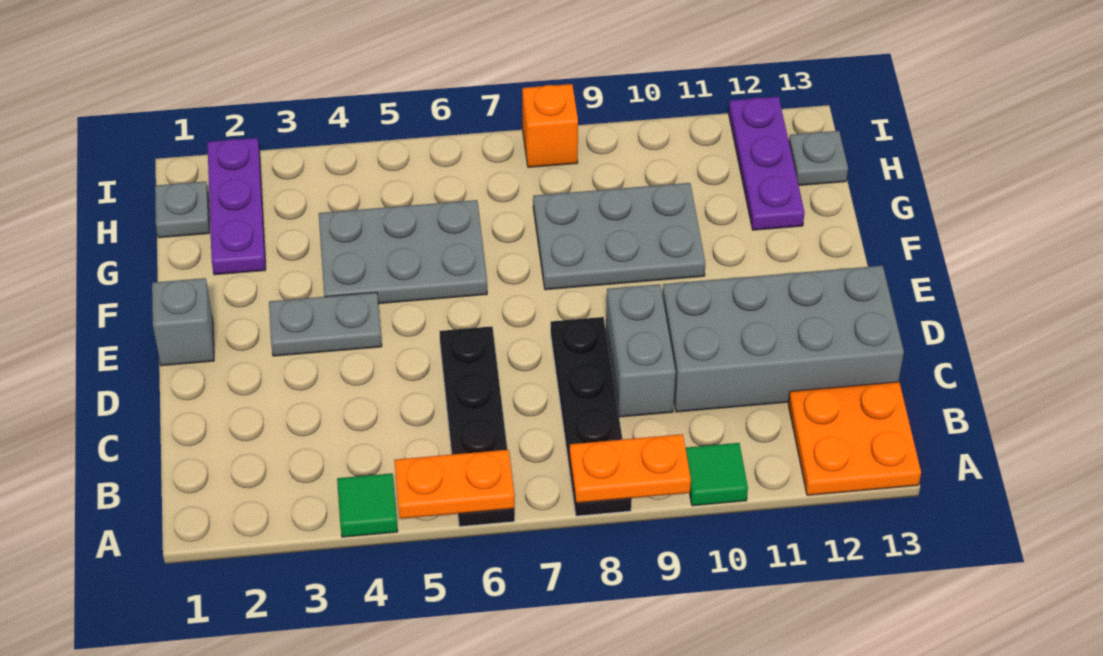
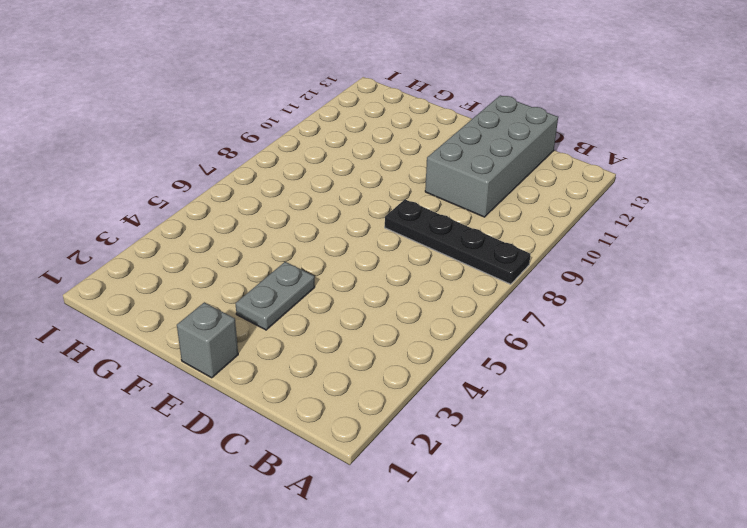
none -> green tile A4 level 1
none -> black plate A6:D6 level 1
none -> green tile A10 level 1

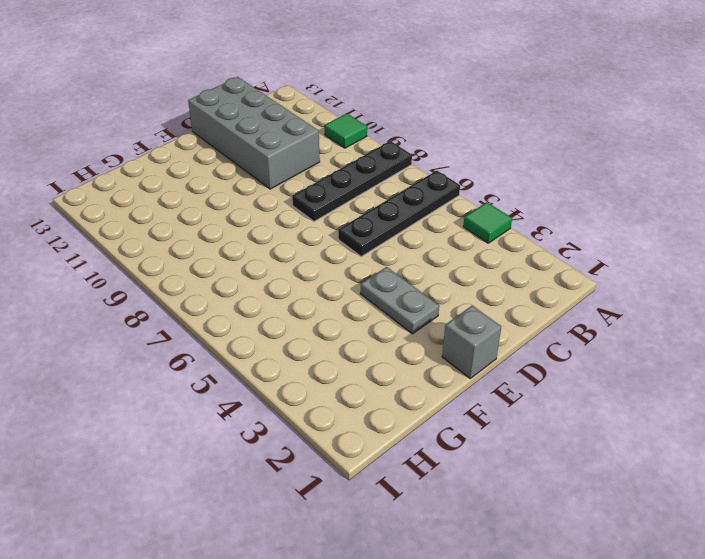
none -> orange plate A12:B13 level 1
none -> grey brick C9:D9 level 1
none -> grey plate F4:G6 level 1

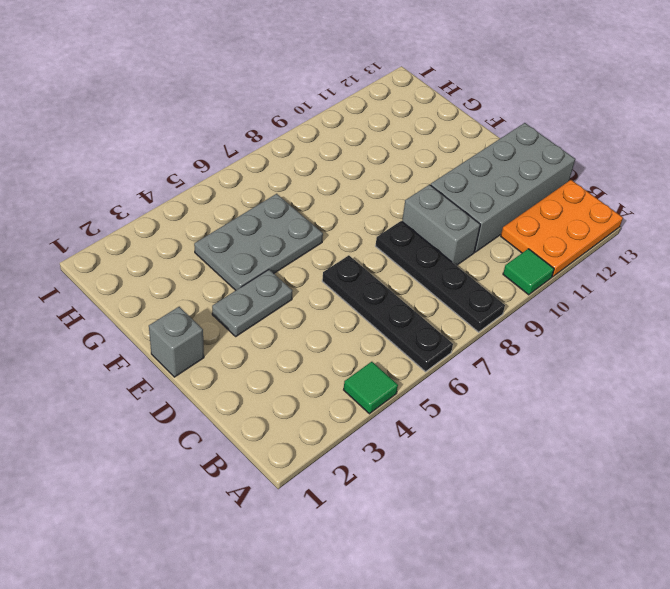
orange plate A11:B13 level 1 -> orange plate A12:B13 level 1
none -> grey plate F8:G10 level 1
none -> purple plate G2:I2 level 1
none -> purple plate G12:I12 level 1

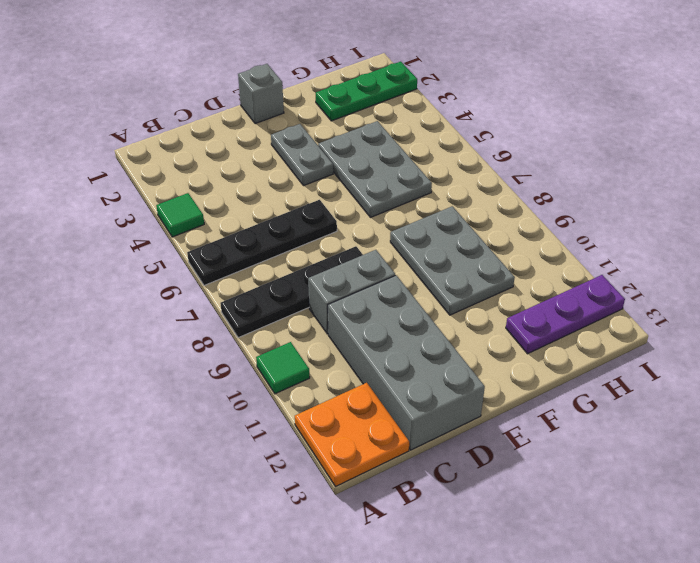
green plate G2:I2 level 1 -> purple plate G2:I2 level 1
none -> grey plate H1 level 1
none -> grey plate H13 level 1
none -> orange brick I8 level 1

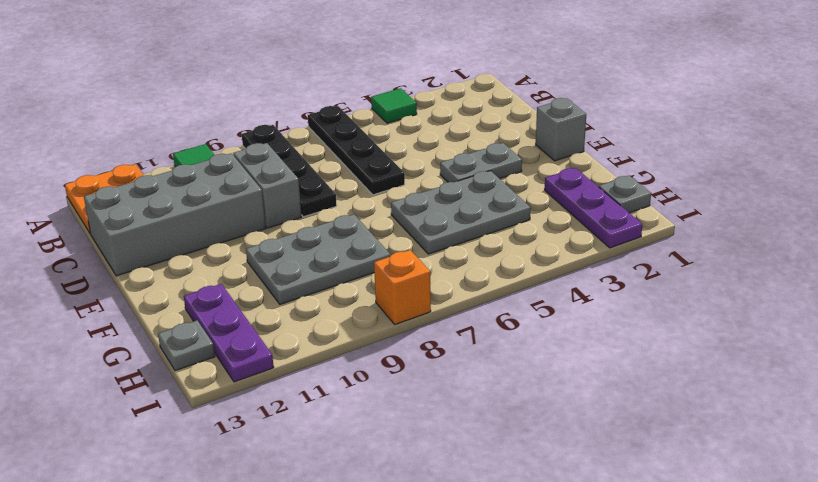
none -> orange plate A5:A6 level 2
none -> orange plate A8:A9 level 2

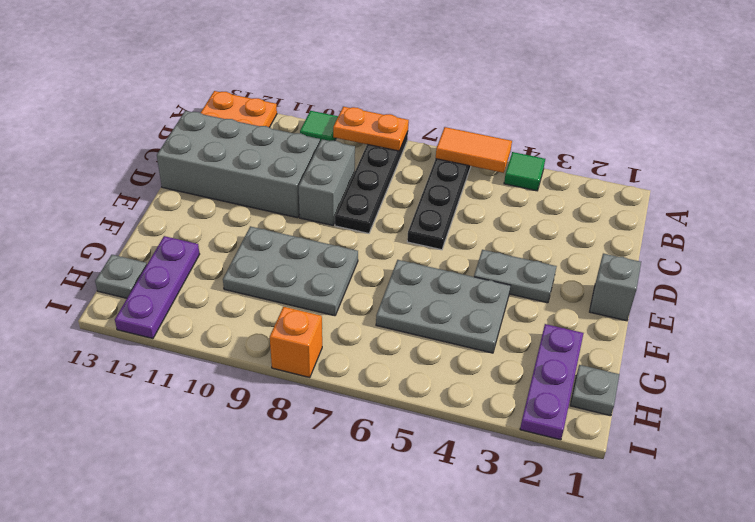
orange tile A5:A6 level 2 -> orange plate A5:A6 level 2

